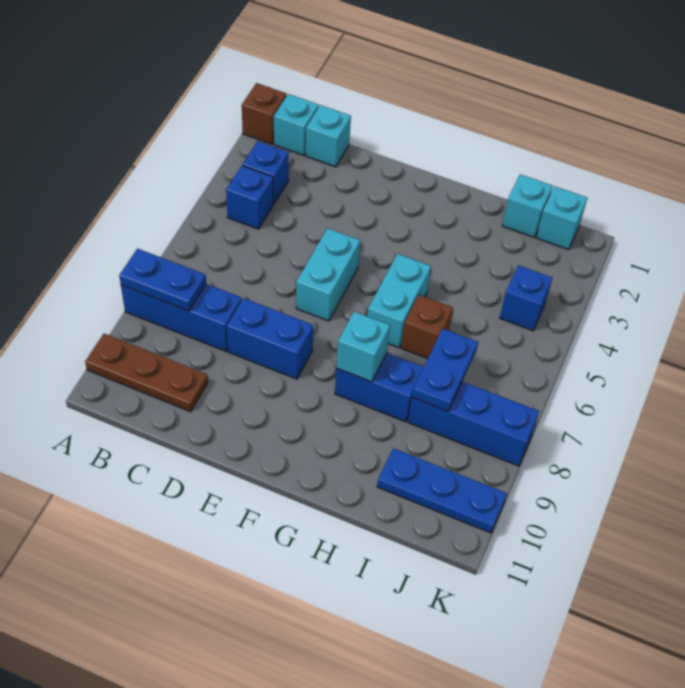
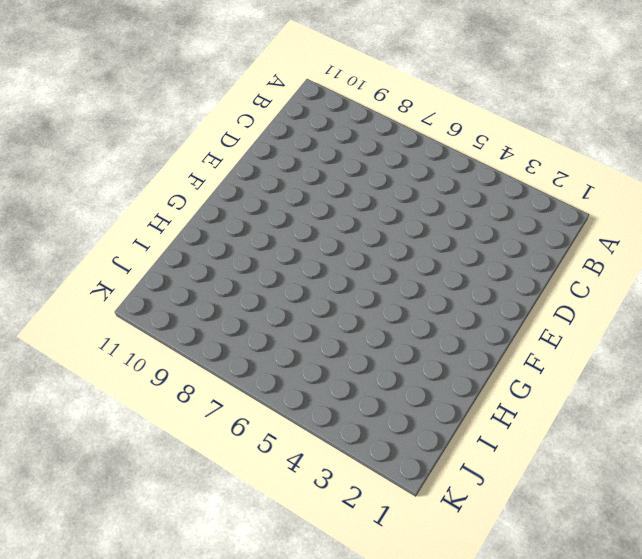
none -> brown brick A1 level 1
none -> blue brick A8:C8 level 1
none -> brown plate A10:C10 level 1

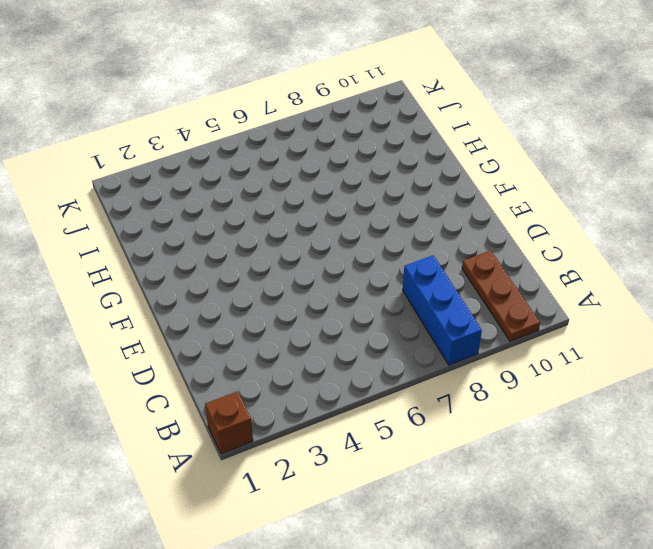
none -> cyan brick B1 level 1
none -> blue brick B3 level 1
none -> blue brick B4 level 1

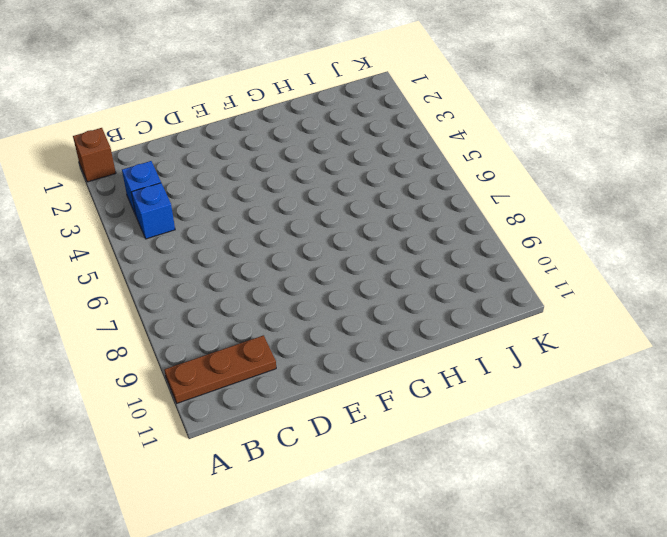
none -> blue brick A8:C8 level 1
none -> cyan brick B1 level 1
none -> cyan brick C1 level 1

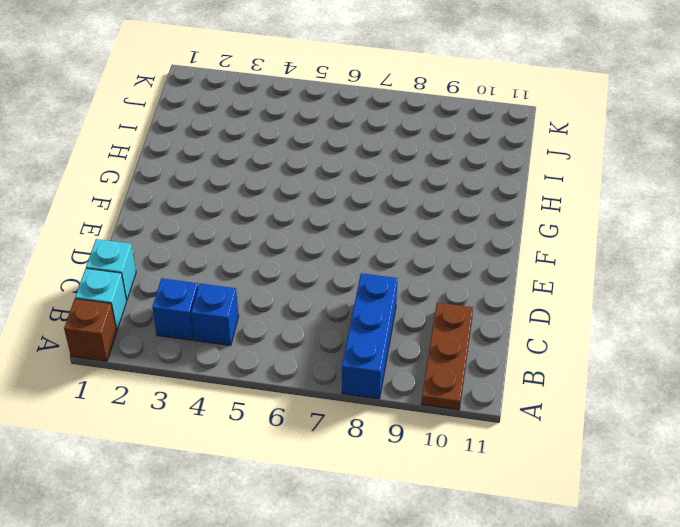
none -> blue brick D8:E8 level 1
none -> cyan brick E5:E6 level 1
none -> cyan brick G5:G6 level 1

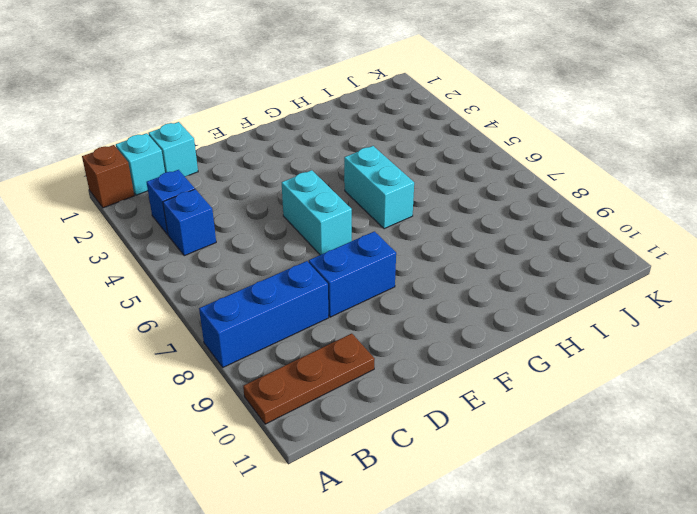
none -> blue brick G8:H8 level 1
none -> brown brick H6 level 1
none -> cyan brick I1 level 1

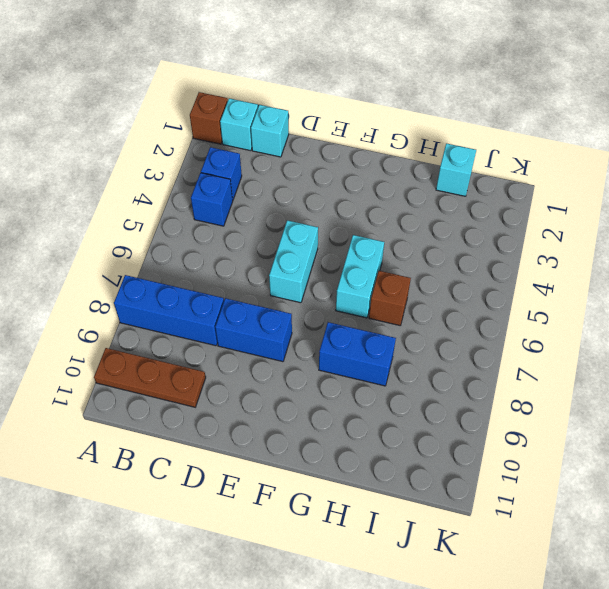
none -> blue brick I8:K8 level 1
none -> blue plate I10:K10 level 1
none -> cyan brick J1 level 1

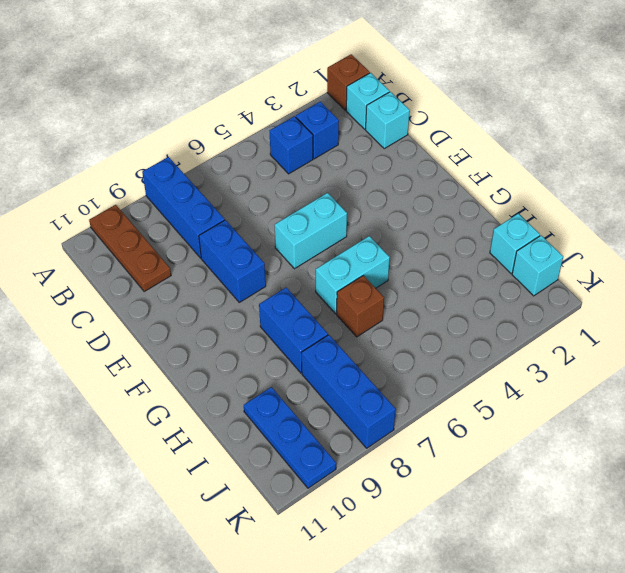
none -> blue brick J4 level 1
none -> blue plate A8:B8 level 2
none -> cyan brick G8 level 2

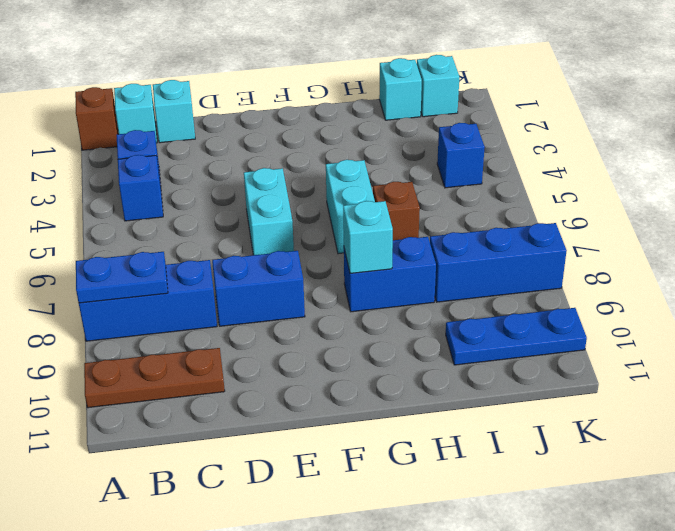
none -> blue plate I7:I8 level 2

